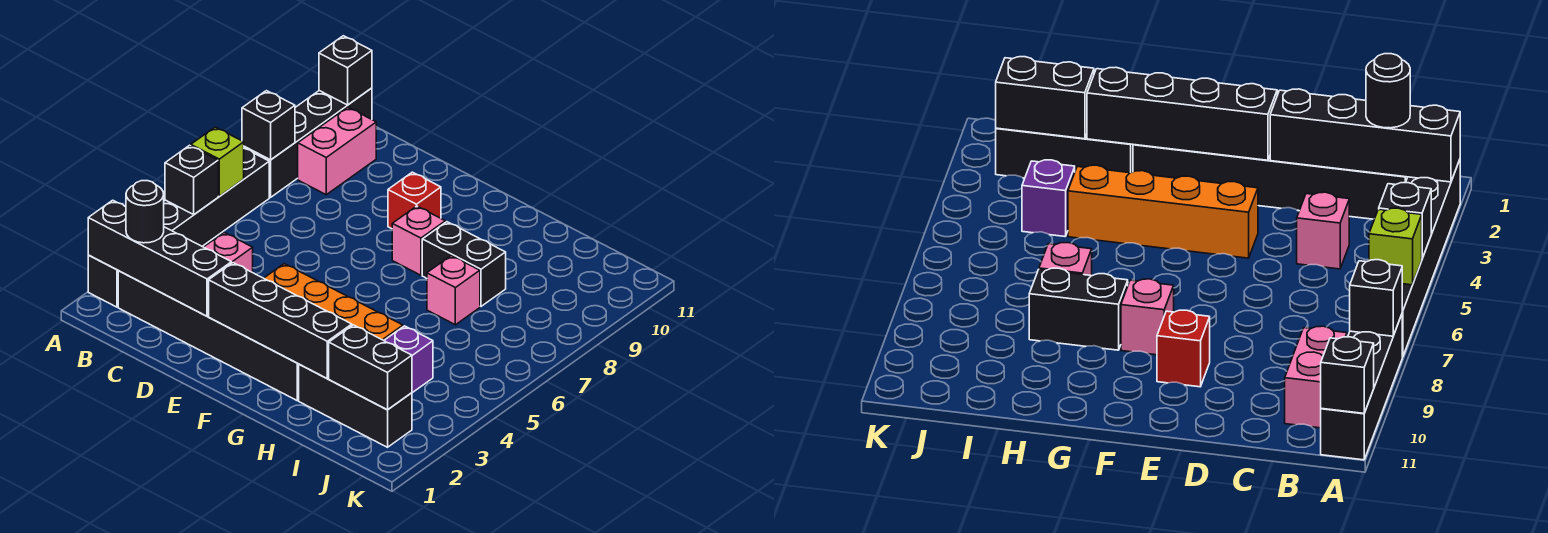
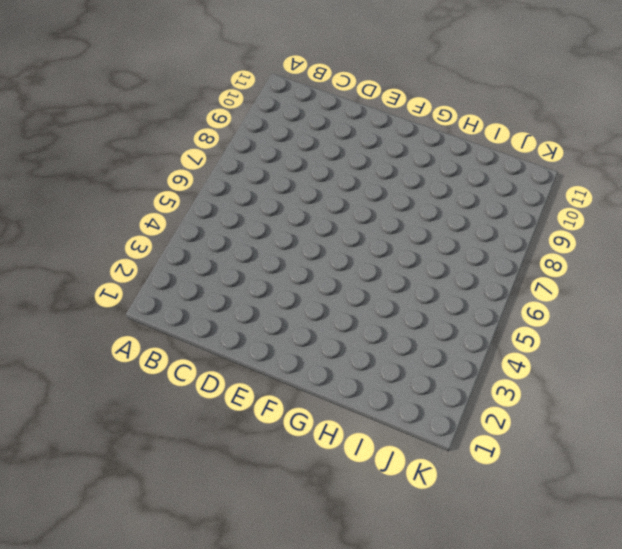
none -> black brick A2:A7 level 1
none -> black brick A8:A11 level 1
none -> black brick B2:G2 level 1

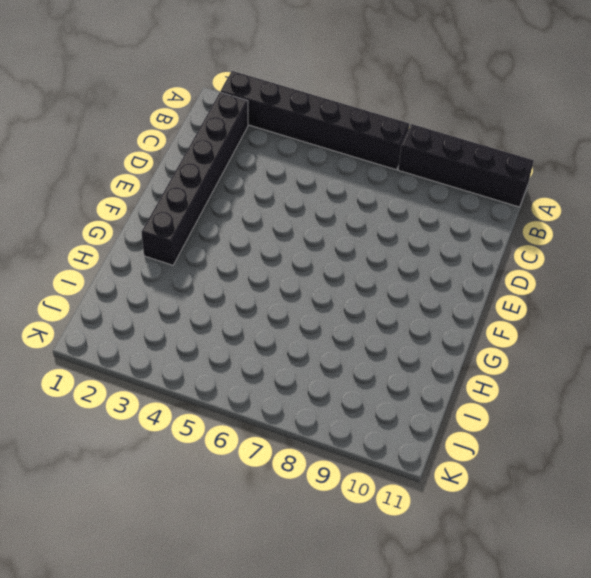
none -> pink brick B9:B10 level 1
none -> pink brick C4 level 1
none -> orange brick E4:H4 level 1

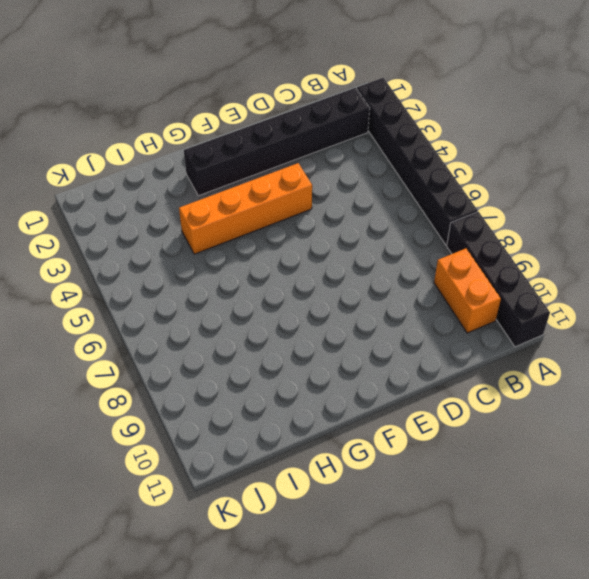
orange brick B9:B10 level 1 -> pink brick B9:B10 level 1
none -> pink brick C4 level 1
none -> red brick E9 level 1
none -> pink brick F8 level 1

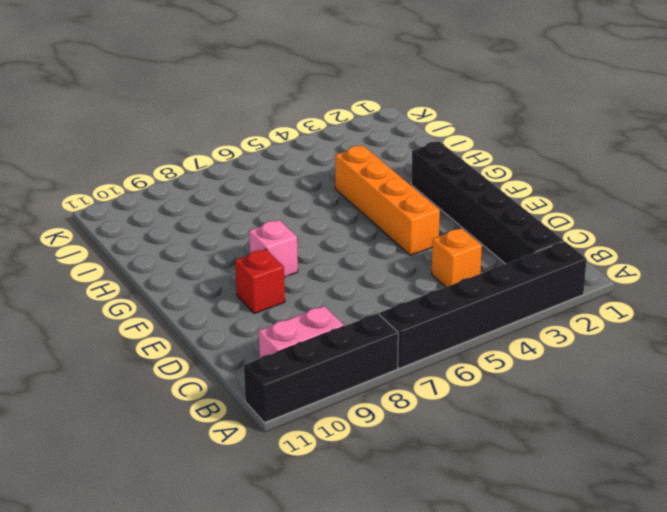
orange brick C4 level 1 -> pink brick C4 level 1
none -> black brick G8:H8 level 1
none -> black brick H2:J2 level 1
none -> pink brick H7 level 1

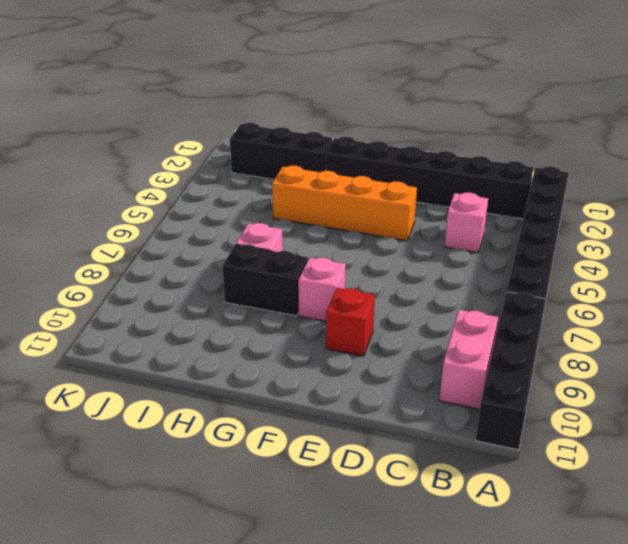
none -> purple brick I4 level 1
none -> black brick A2:D2 level 2
none -> black brick A5 level 2

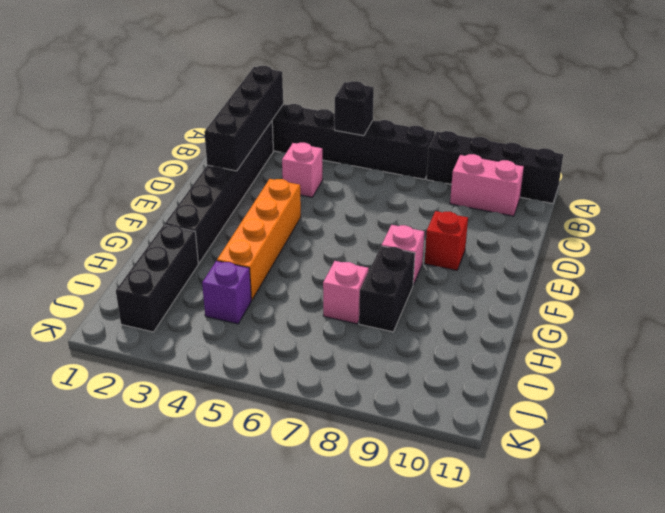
none -> lime brick A6 level 2
none -> black brick A8 level 2
none -> black brick A11 level 2

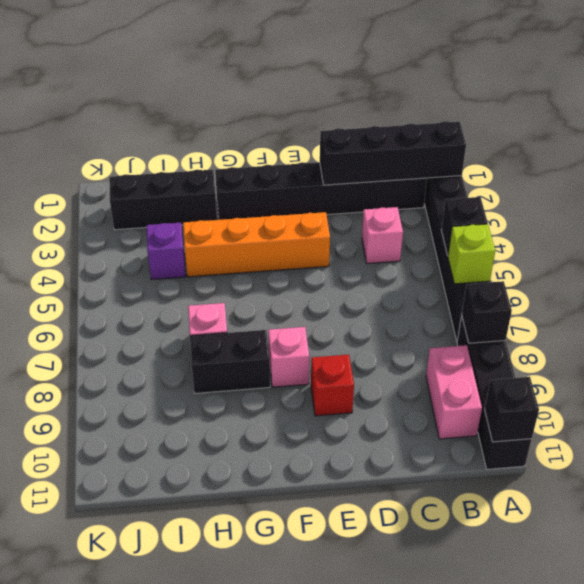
none -> black brick E2:H2 level 2
none -> black brick I2:J2 level 2
none -> black round brick B2 level 3

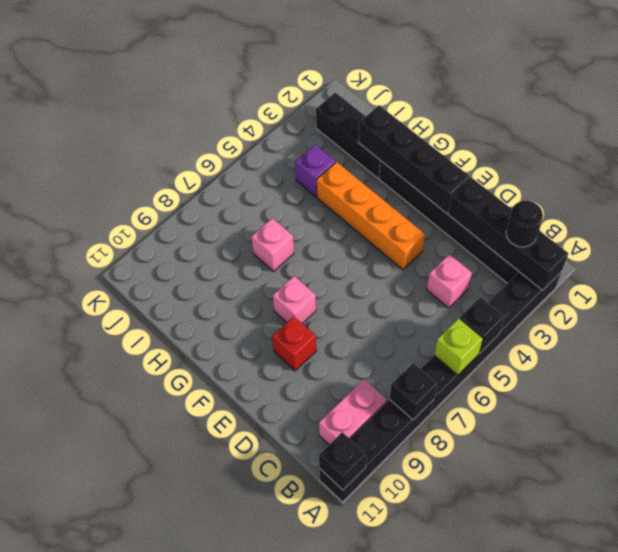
none -> black brick G8:H8 level 1
none -> black brick I2:J2 level 2

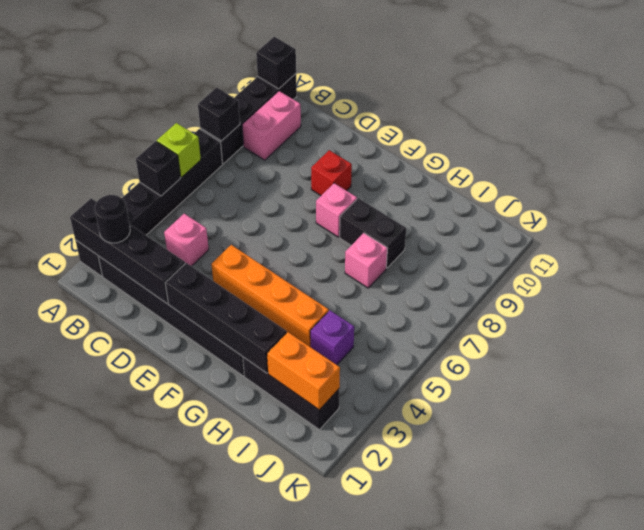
orange brick I2:J2 level 2 -> black brick I2:J2 level 2

